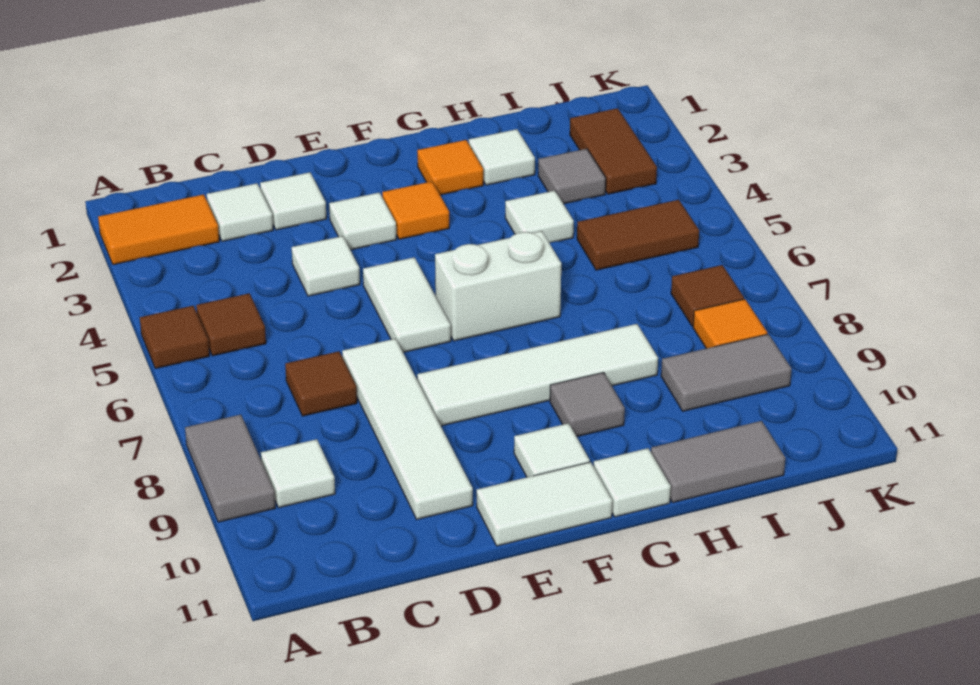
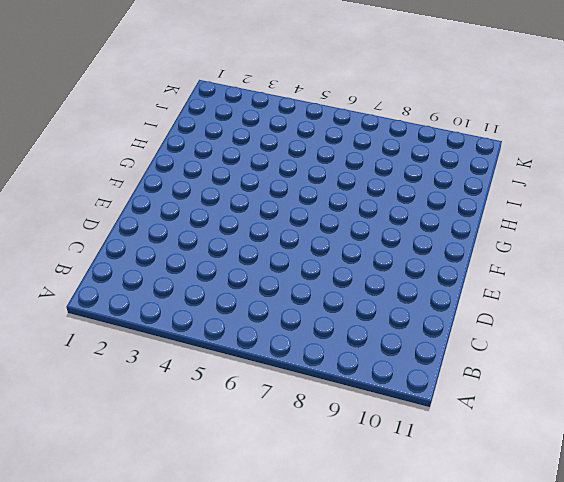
none -> orange tile A2:B2 level 1
none -> brown tile A5 level 1
none -> grey tile A8:A9 level 1

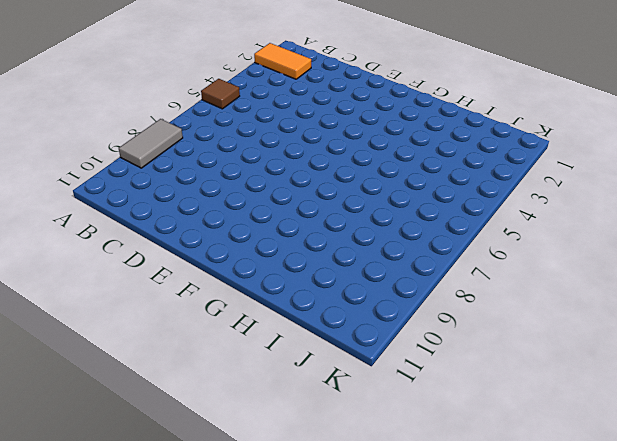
none -> brown tile B5 level 1
none -> white tile B9 level 1
none -> white tile C2 level 1

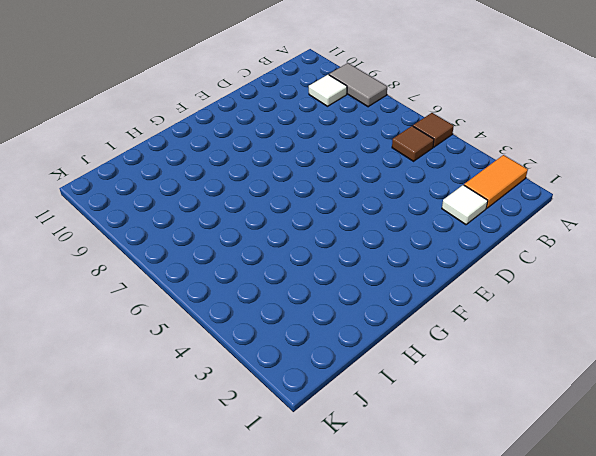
none -> brown tile C7 level 1
none -> white tile D2 level 1
none -> white tile D4 level 1

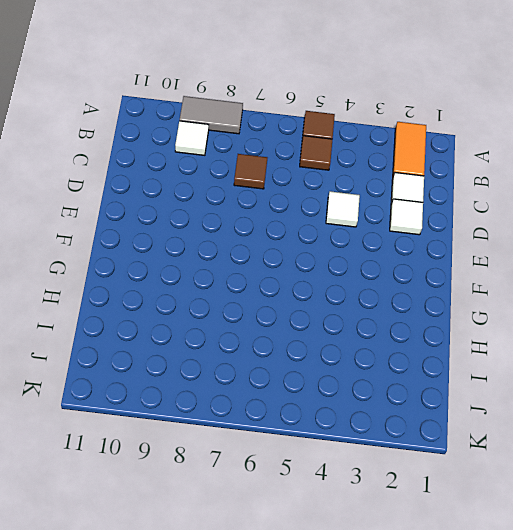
none -> white tile D7:D10 level 1
none -> white tile E3 level 1
none -> white tile E5:E6 level 1

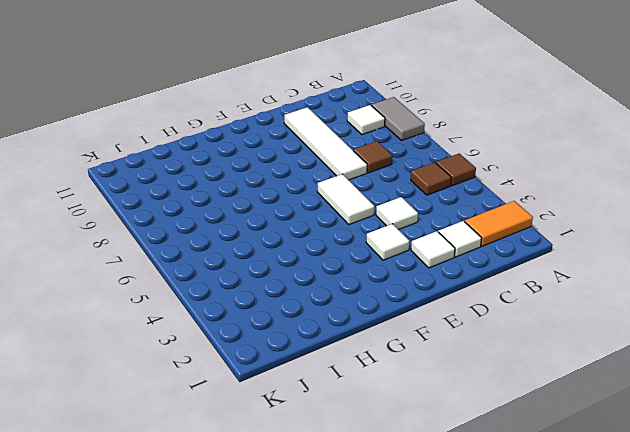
none -> white tile E8:H8 level 1
none -> white tile E11:F11 level 1
none -> orange tile F3 level 1

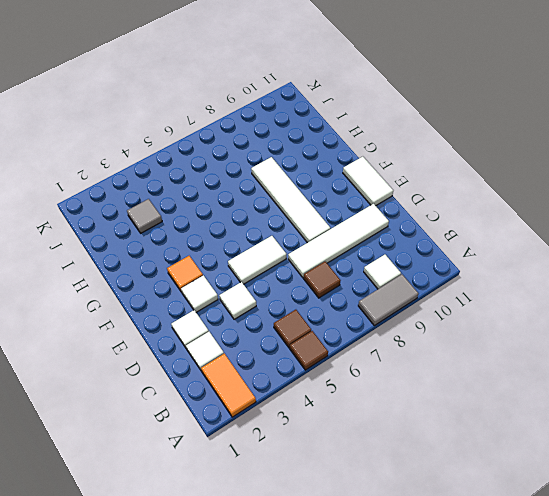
none -> white brick F6:G6 level 1
none -> white tile F10 level 1
none -> orange tile G2 level 1

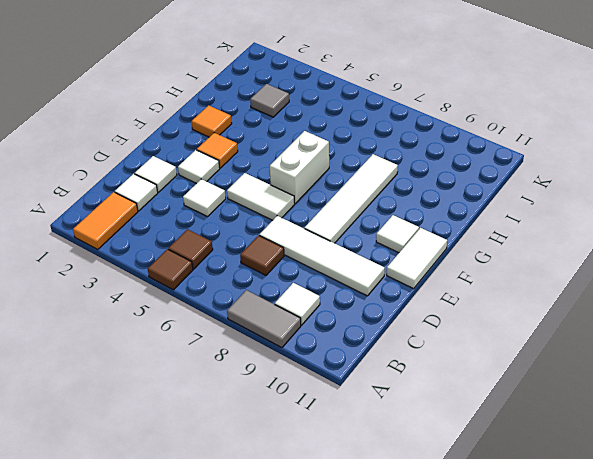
none -> grey tile G9 level 1
none -> white tile G11 level 1
none -> white tile H2 level 1

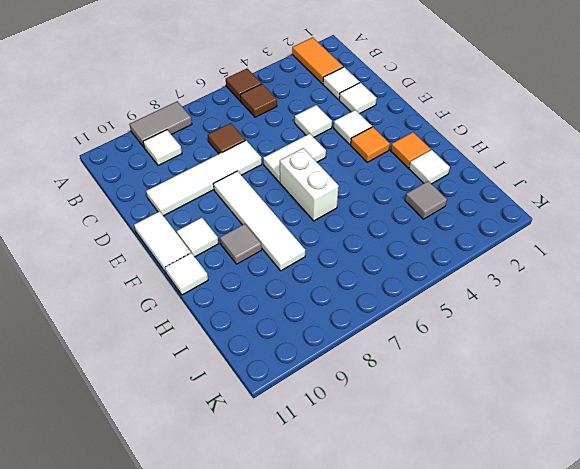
none -> white tile H4 level 1
none -> grey tile H11:I11 level 1
none -> brown tile I5:J5 level 1

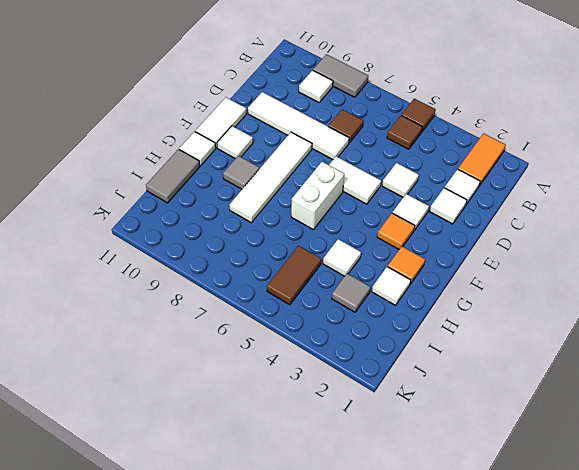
none -> grey tile I9:J9 level 1
none -> brown tile J2:J3 level 1
none -> brown tile J7 level 1

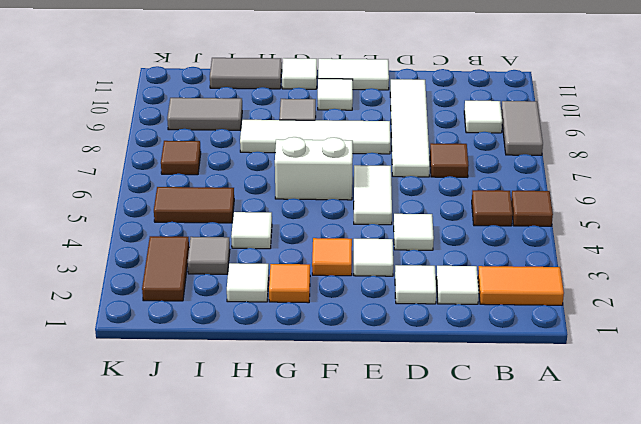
none -> orange tile J8 level 1

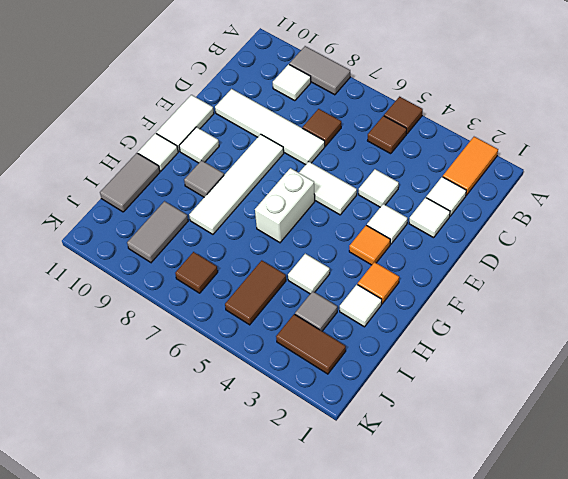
none -> orange tile J8 level 1

